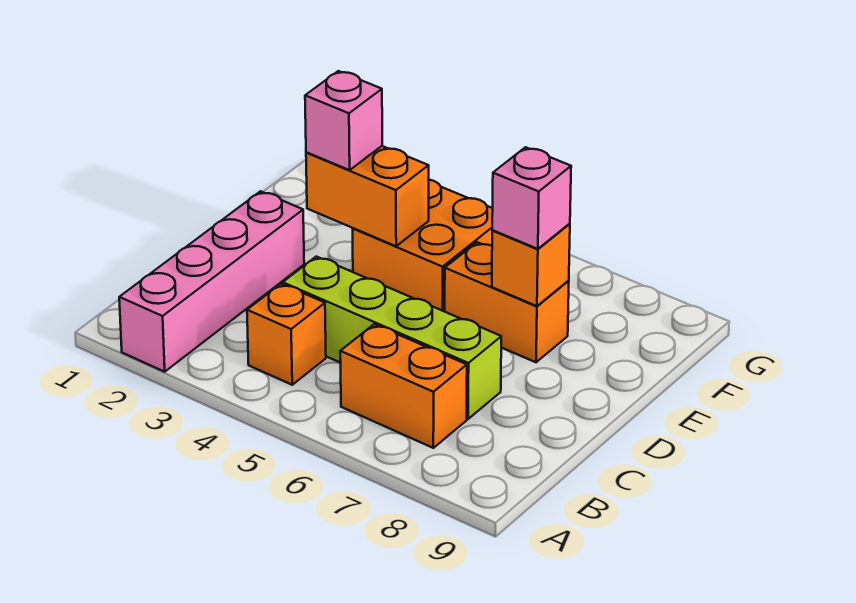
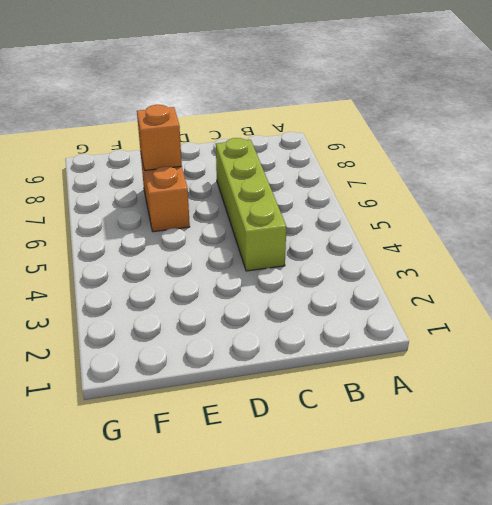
none -> pink brick A2:D2 level 1
none -> orange brick B4 level 1

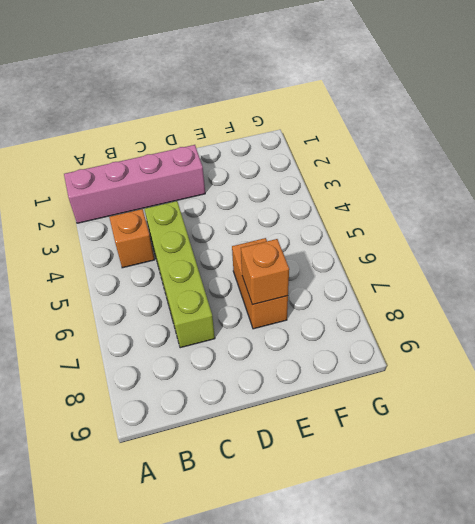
none -> orange brick B6:B7 level 1
none -> orange brick E4:F5 level 1

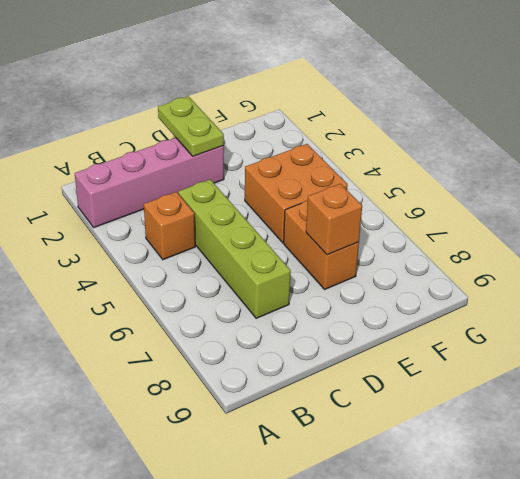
lime plate D1:D2 level 2 -> none
none -> orange brick B6:B7 level 1
none -> orange brick E3:E4 level 2

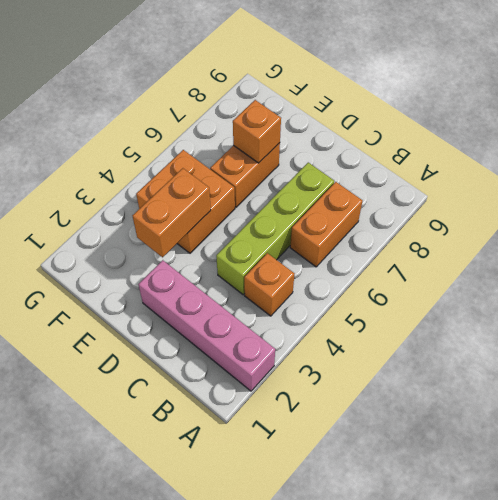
none -> pink brick E3 level 3
none -> pink brick E7 level 3

